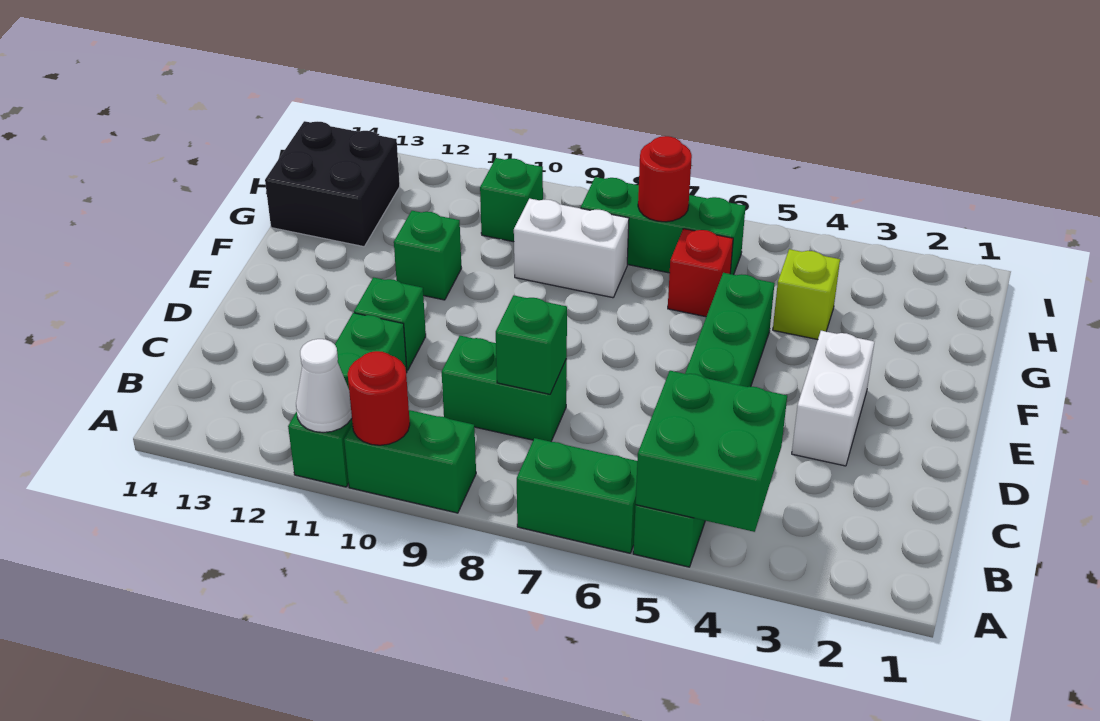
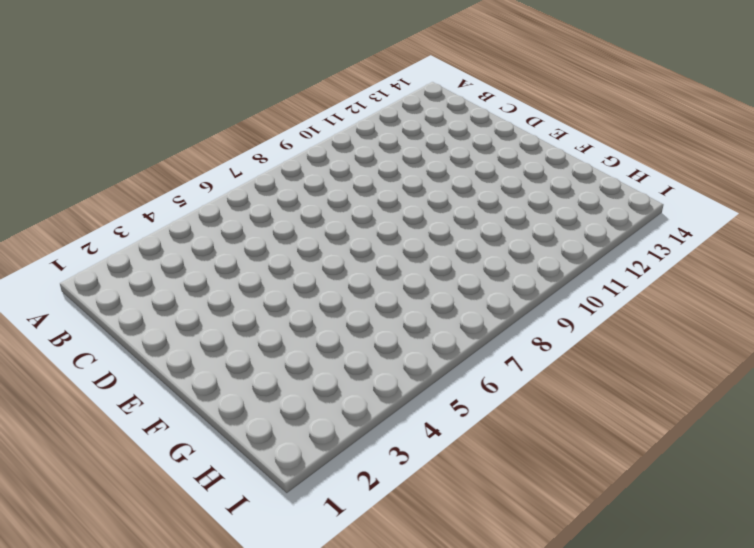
none -> green brick A5:F5 level 1
none -> green brick A6:A7 level 1
none -> green brick A9:A10 level 1

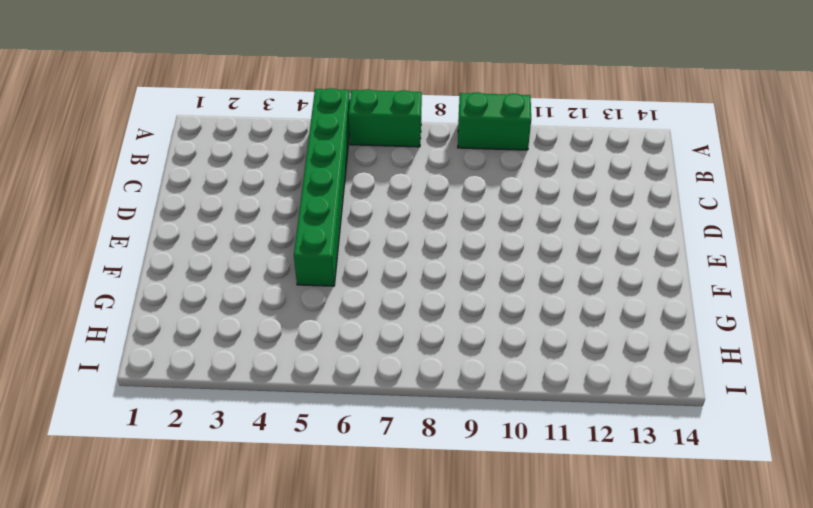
none -> green brick A11:C11 level 1
none -> green brick C8:C9 level 1
none -> white brick D3:E3 level 1

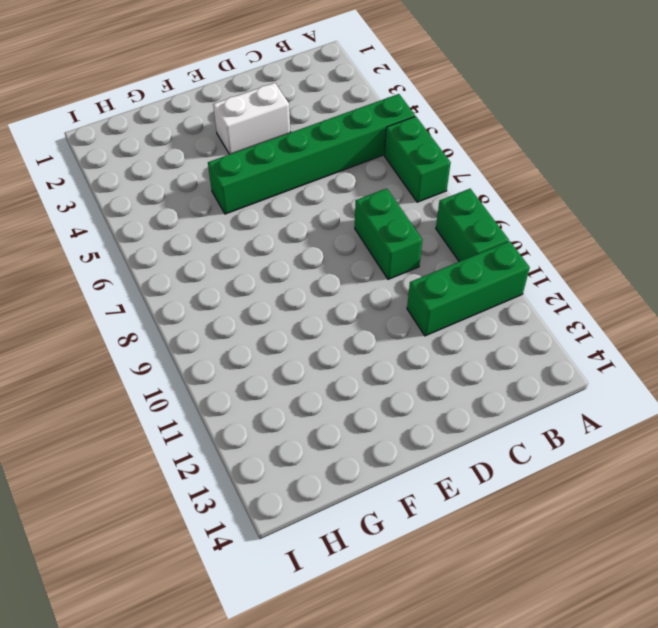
none -> green brick D11 level 1
none -> green brick F11 level 1
none -> lime brick G4 level 1

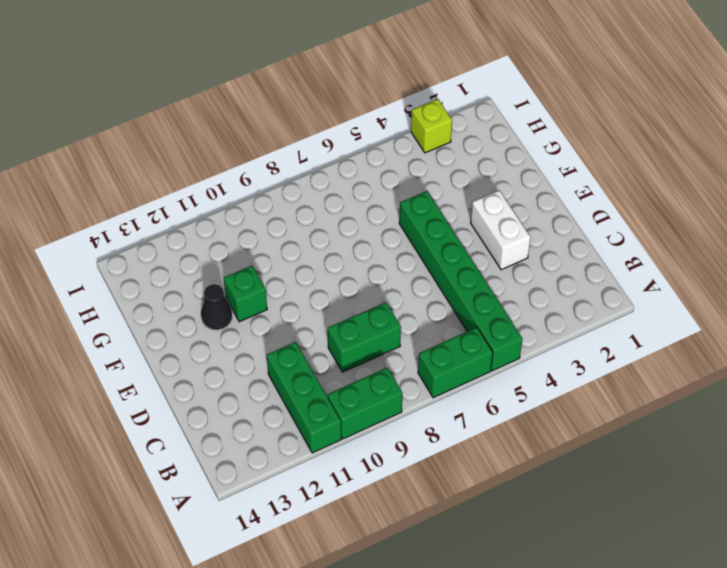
black cone F12 level 1 -> none
lime brick I3 level 1 -> lime brick G4 level 1
none -> green brick D11 level 1
none -> red brick G6 level 1
none -> white brick G8:G9 level 1

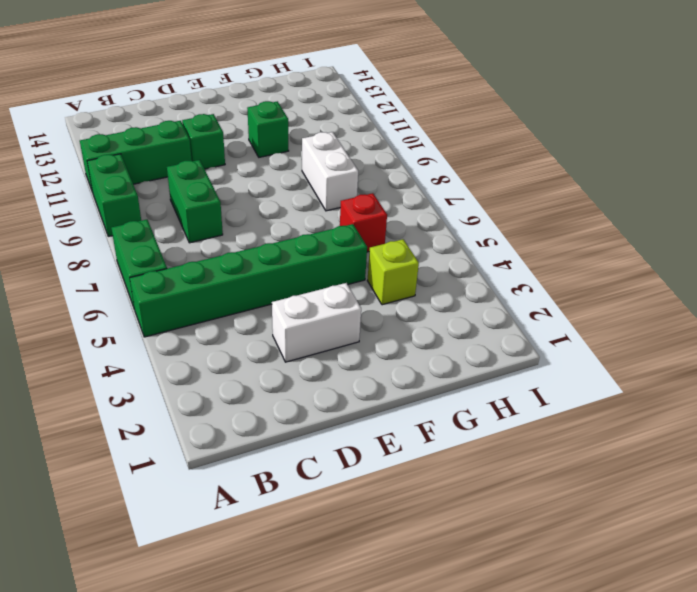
none -> black brick G13:H14 level 1
none -> green brick H6:H8 level 1
none -> green brick H10 level 1

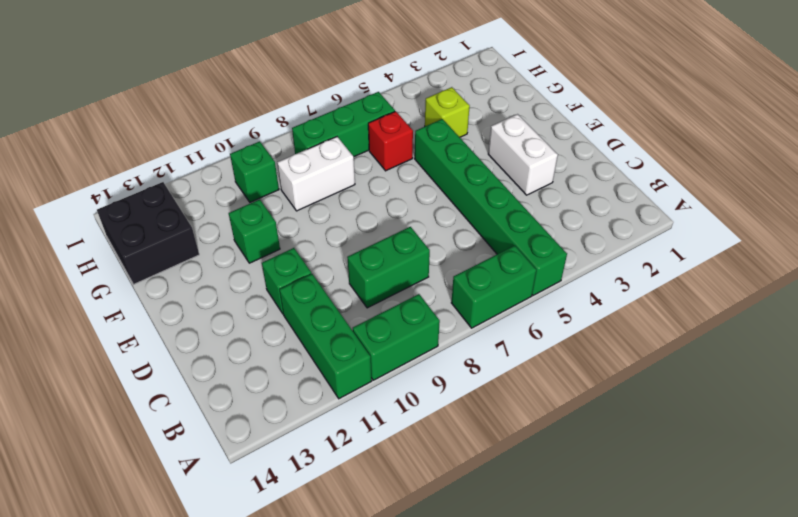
none -> green brick A4:B5 level 2
none -> red round brick A10 level 2
none -> white cone A11 level 2

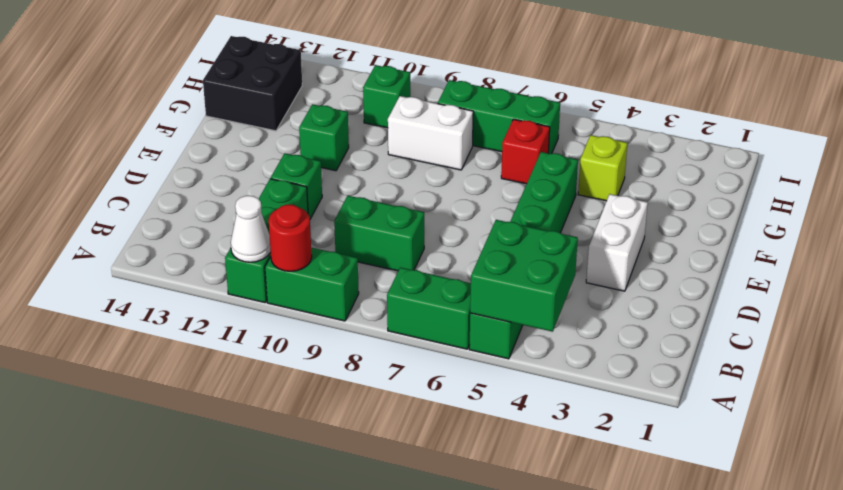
none -> green brick C8 level 2
none -> red round brick H7 level 2

